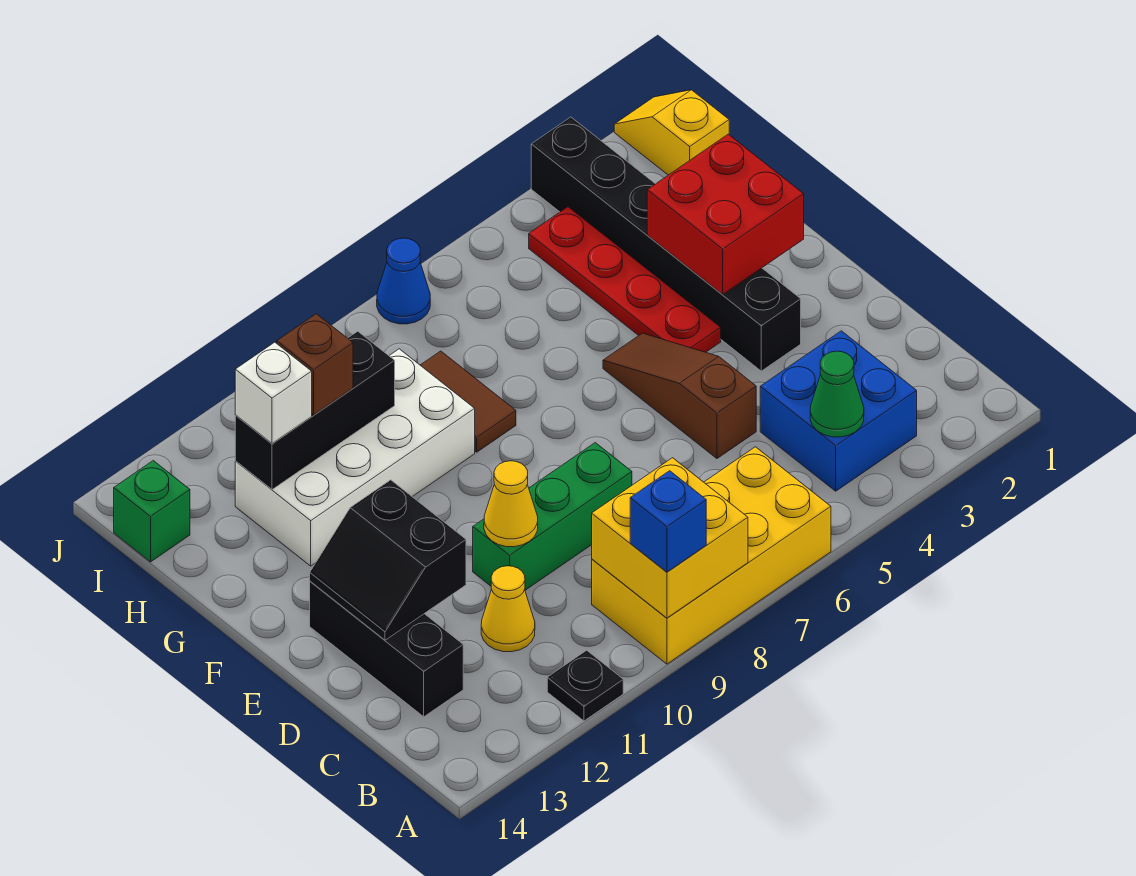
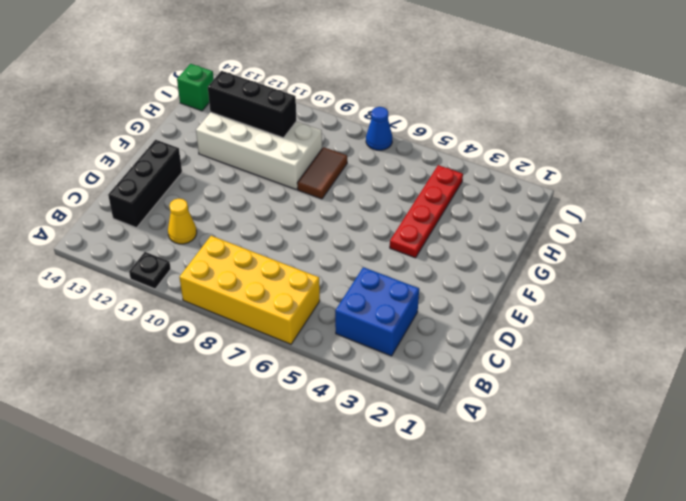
none -> brown slope D5:F5 level 1 top D
none -> green brick D8:D10 level 1
none -> black brick E3:J3 level 1

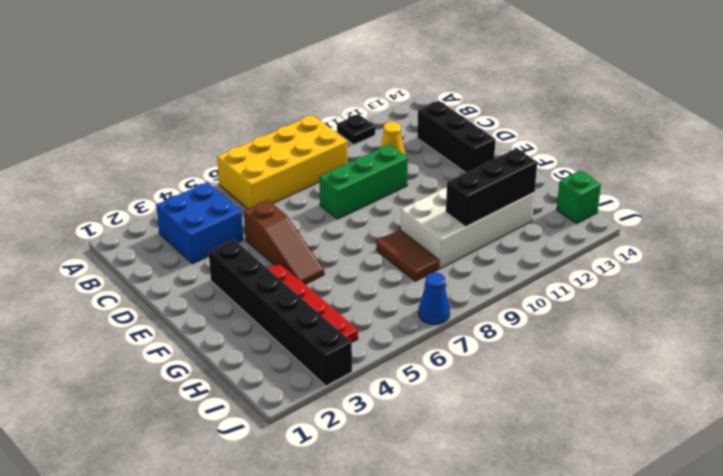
none -> yellow slope I1:J1 level 1 top I
none -> yellow brick A8:B9 level 2
none -> green cone B4 level 2

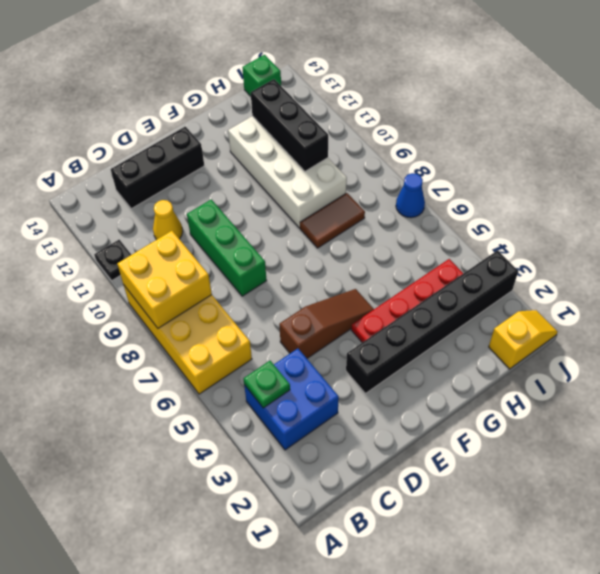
green plate B4 level 2 -> green cone B4 level 2
none -> yellow cone D10 level 2
none -> black slope D12:E13 level 2 top 12
none -> red brick F2:G3 level 2

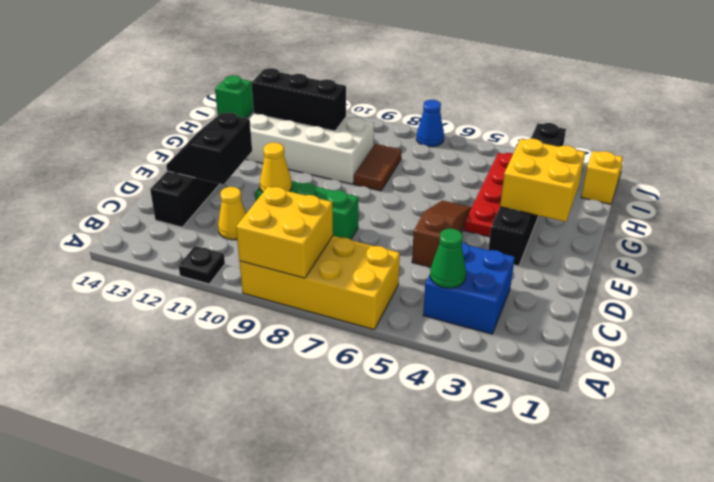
yellow brick F2:G3 level 2 -> red brick F2:G3 level 2
none -> blue brick A9 level 3
none -> brown brick H11 level 3
none -> white brick H12 level 3

